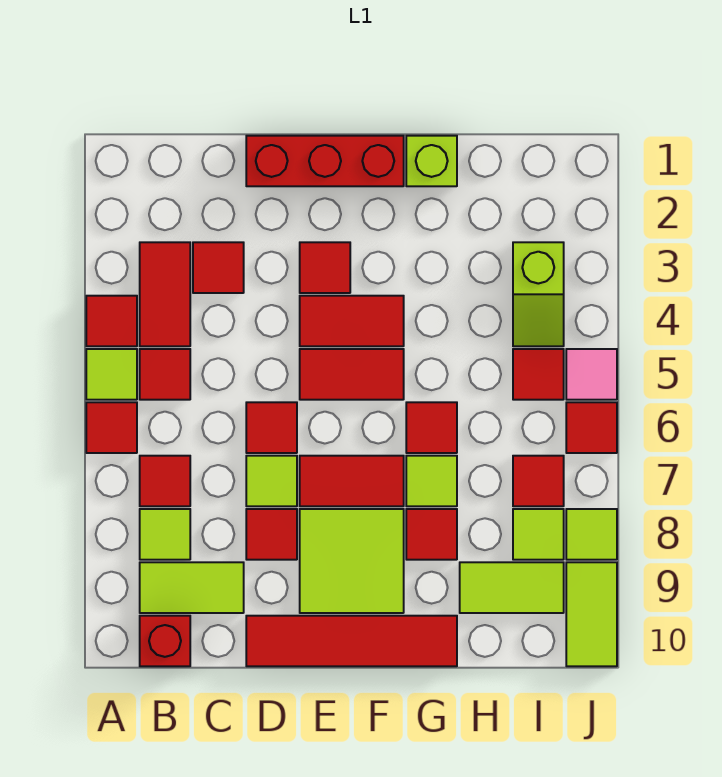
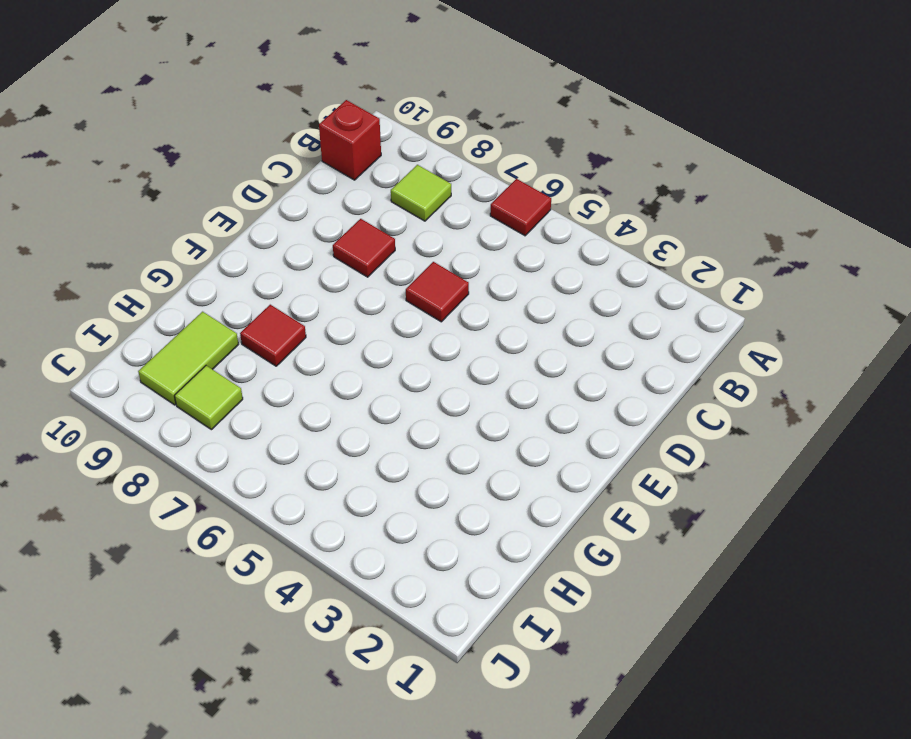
none -> red tile A4 level 1
none -> lime tile A5 level 1
none -> red tile B3:B4 level 1
none -> red tile B5 level 1

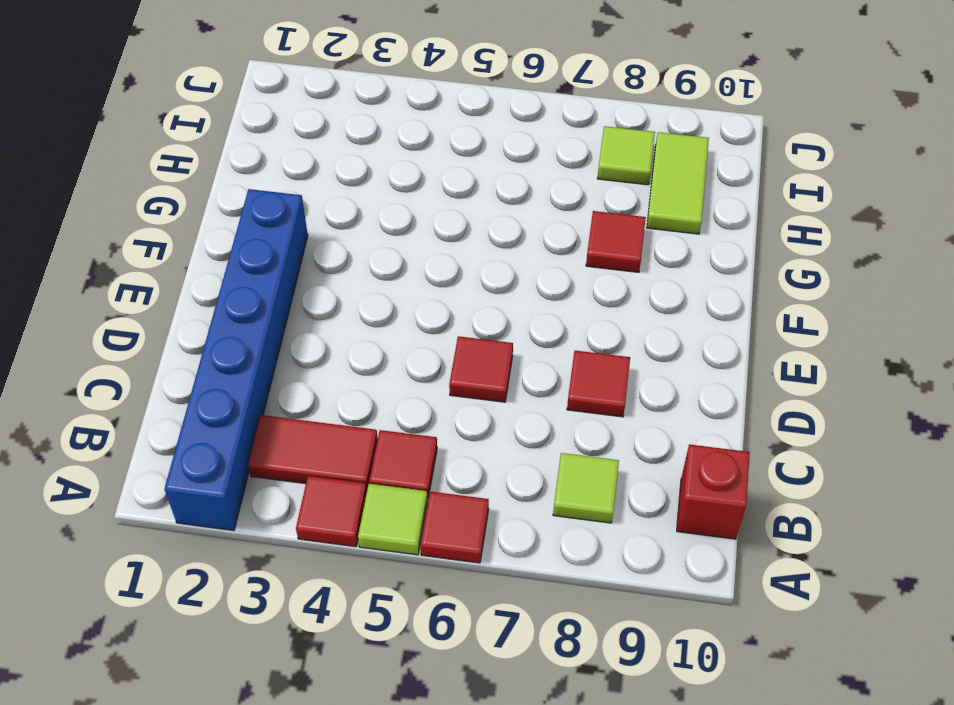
blue brick A2:F2 level 1 -> none
none -> red tile B7 level 1
none -> lime tile B9:C9 level 1
none -> red tile C3 level 1
none -> red brick D1:F1 level 1

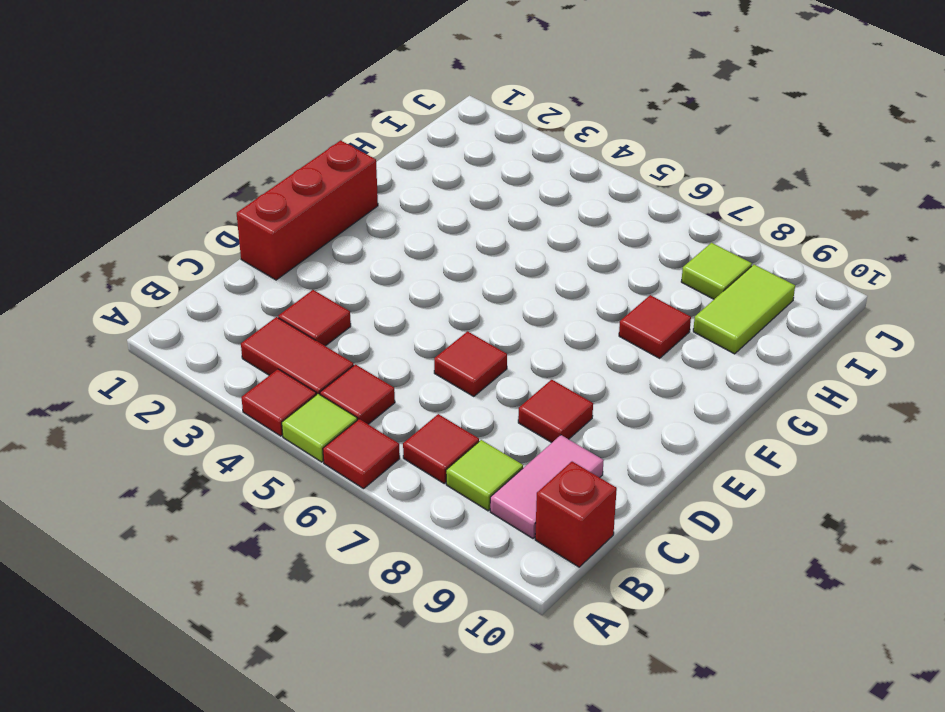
pink tile B9:C9 level 1 -> lime tile B9:C9 level 1
none -> lime tile D7 level 1
none -> red tile D10:G10 level 1
none -> red tile E3 level 1
none -> red tile E4:F4 level 1

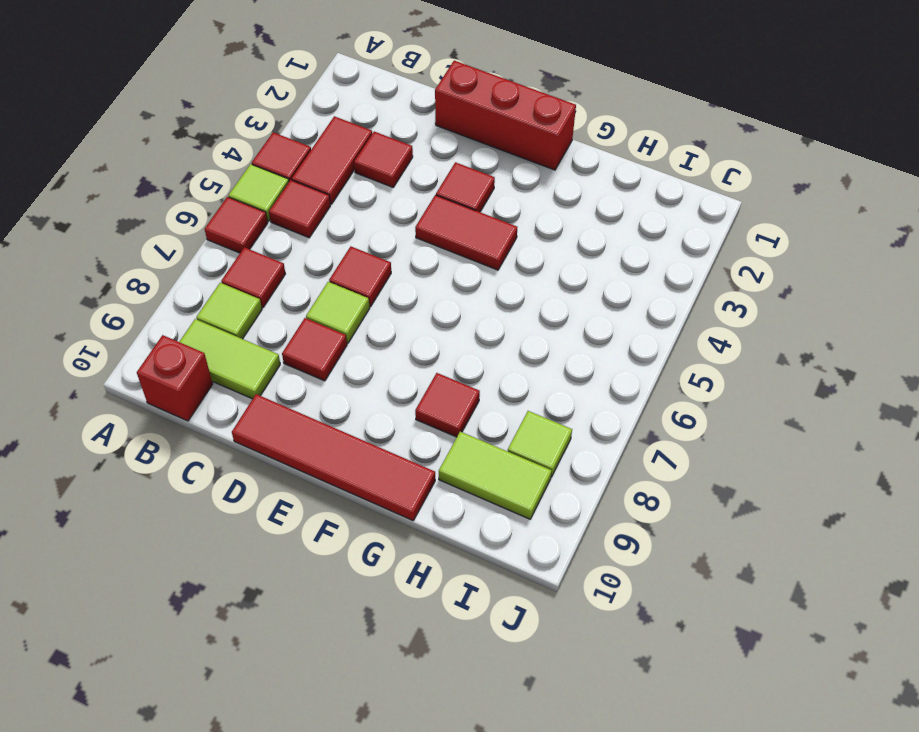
none -> red tile E5:F5 level 1
none -> red tile E7:F7 level 1
none -> lime tile E8:F9 level 1
none -> lime brick G1 level 1

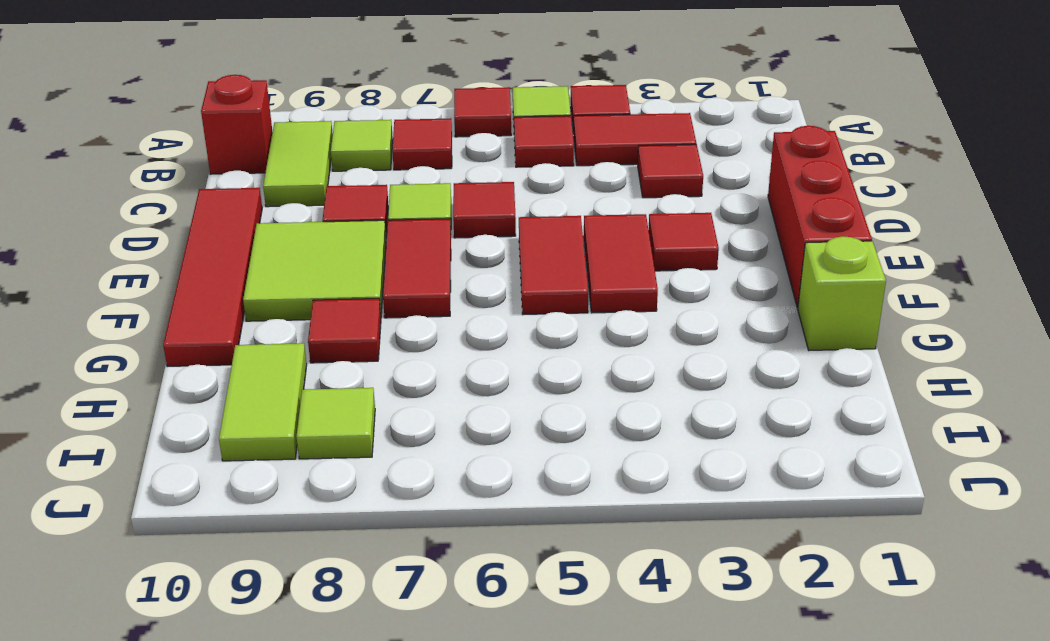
none -> red tile G6 level 1
none -> lime tile G7 level 1
none -> lime slope I3:I4 level 1 top 3
none -> red tile I5 level 1

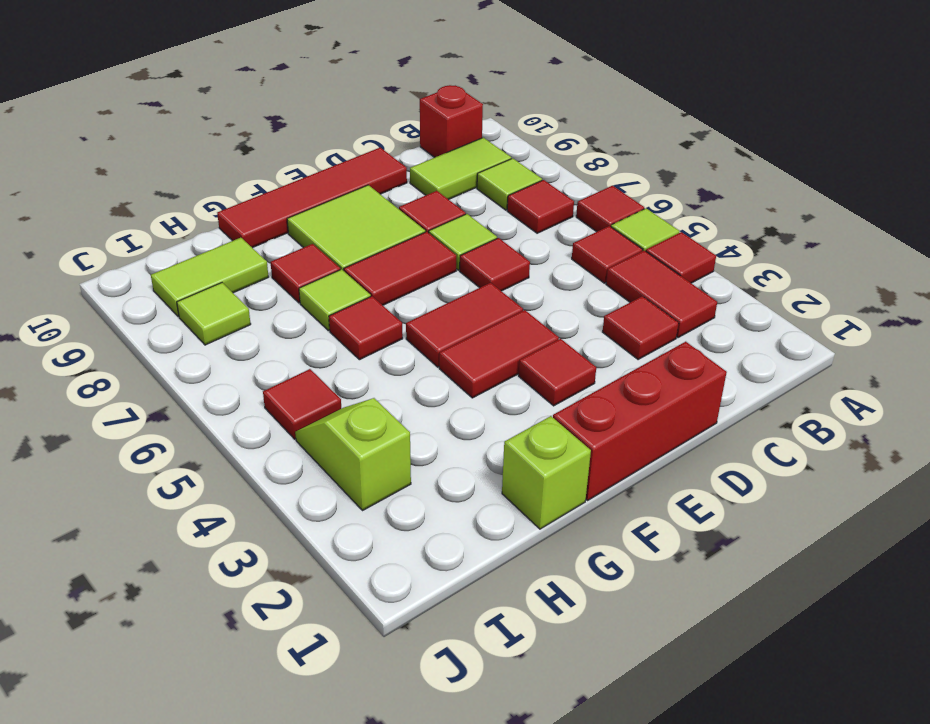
none -> red tile I7 level 1
none -> pink tile J5 level 1
none -> red tile J6 level 1
none -> lime tile J8 level 1

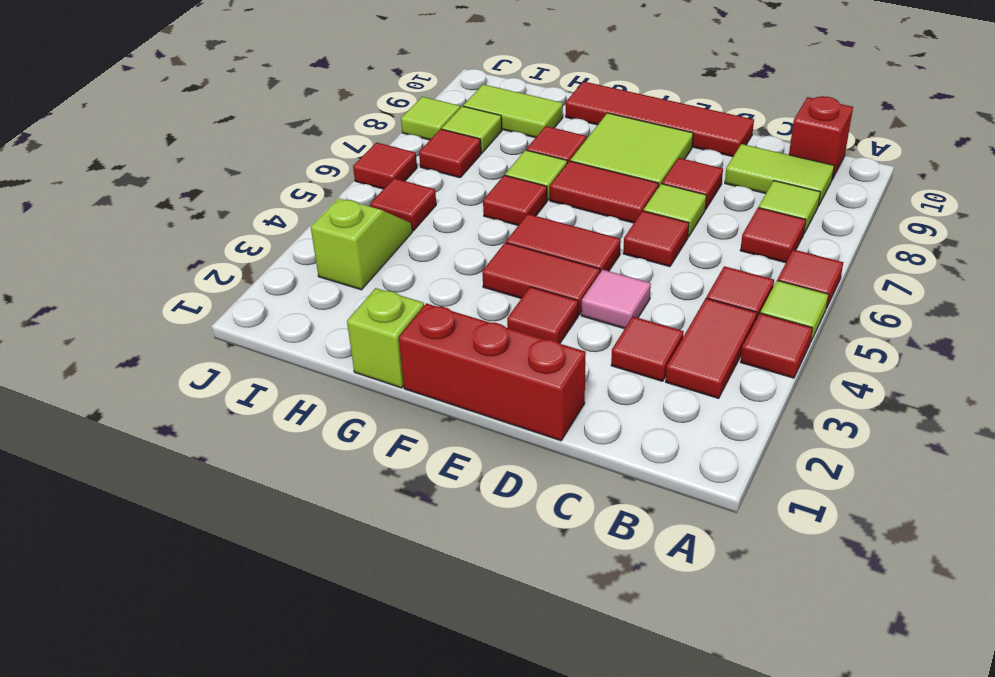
pink tile D4 level 1 -> pink tile J5 level 1
none -> lime tile J9:J10 level 1

